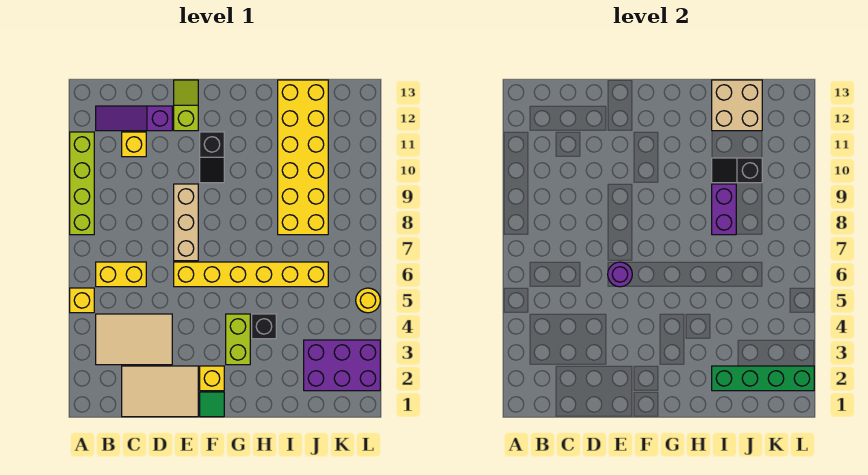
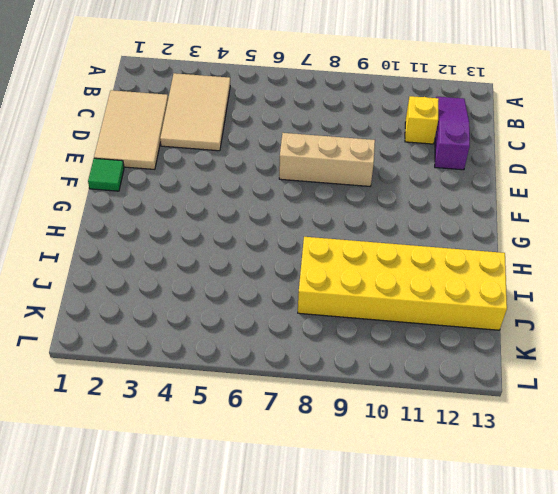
none -> yellow brick A5 level 1
none -> lime brick A8:A11 level 1
none -> yellow brick B6:C6 level 1

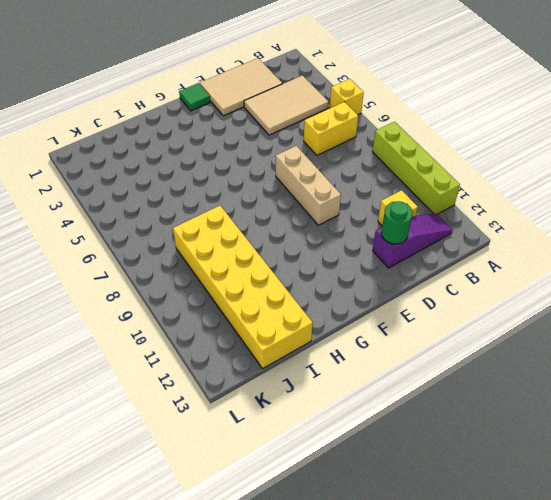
green round brick D12 level 2 -> none
none -> yellow brick E6:J6 level 1
none -> lime slope E12:E13 level 1 top 12
none -> yellow brick F2 level 1

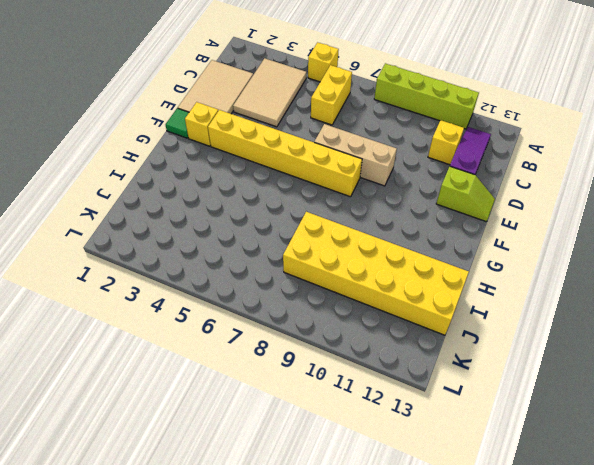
yellow brick F3:F8 level 1 -> yellow brick E6:J6 level 1
none -> black slope F10:F11 level 1 top 11
none -> lime brick G3:G4 level 1
none -> black brick H4 level 1

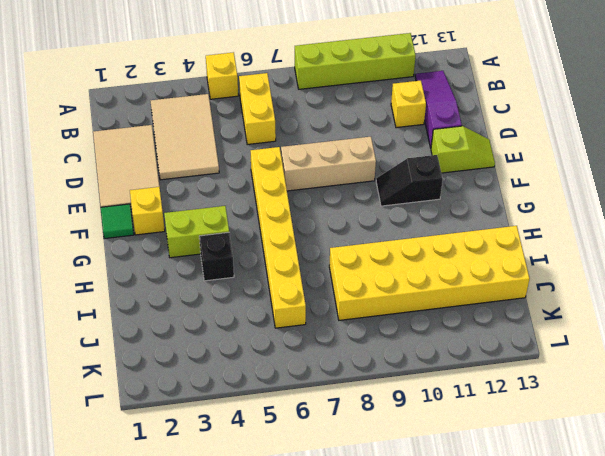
none -> purple brick J2:L3 level 1
none -> yellow round brick L5 level 1
none -> purple round brick E6 level 2

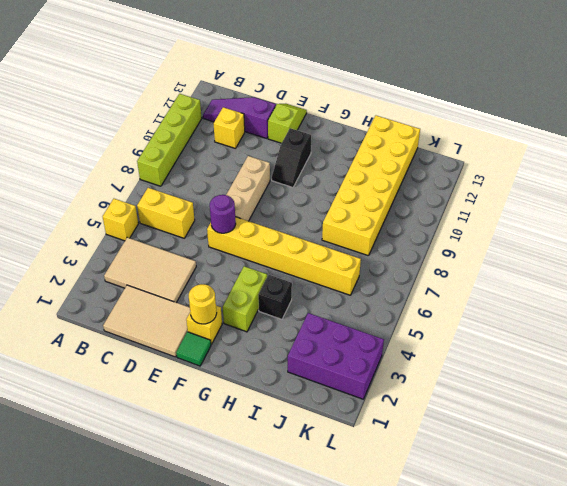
yellow round brick F2 level 2 -> yellow round brick L5 level 1
none -> green brick I2:L2 level 2
none -> purple brick I8:I9 level 2
none -> black slope I10:J10 level 2 top J

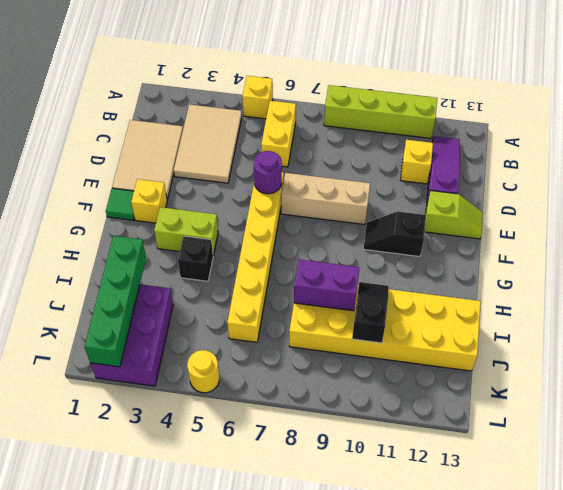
none -> tan brick I12:J13 level 2

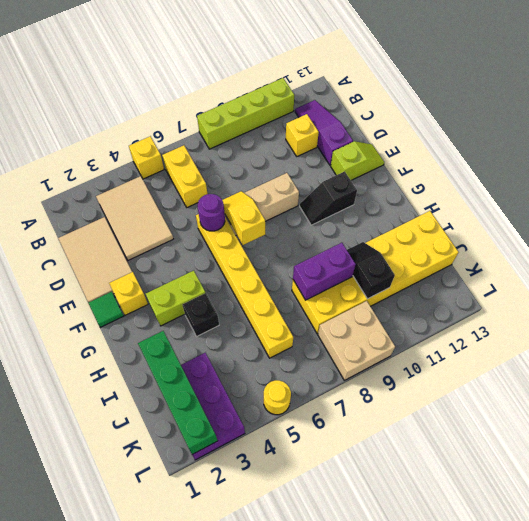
yellow slope E7:F7 level 2 top F -> none
tan brick K8:L9 level 1 -> tan brick I12:J13 level 2

